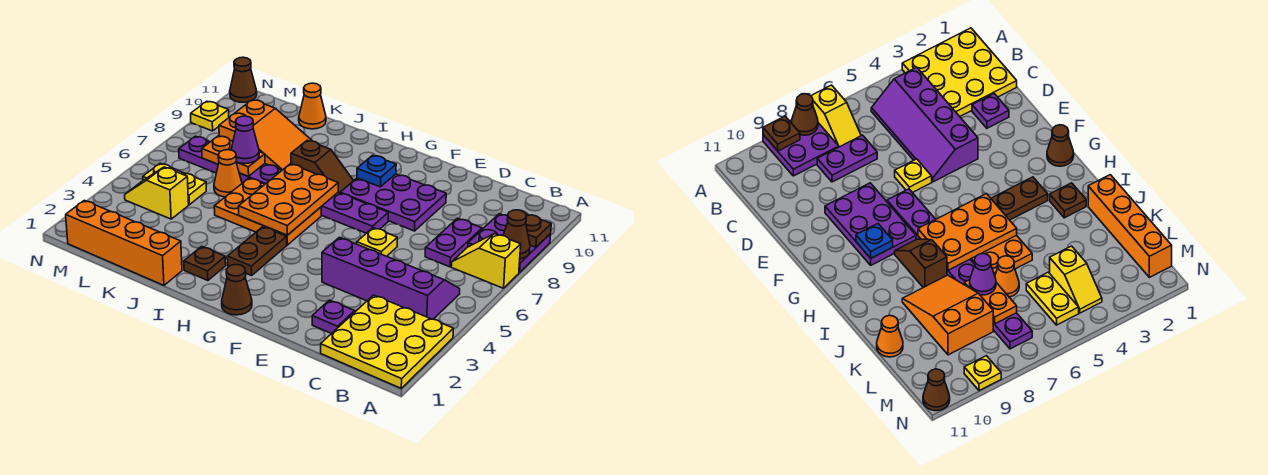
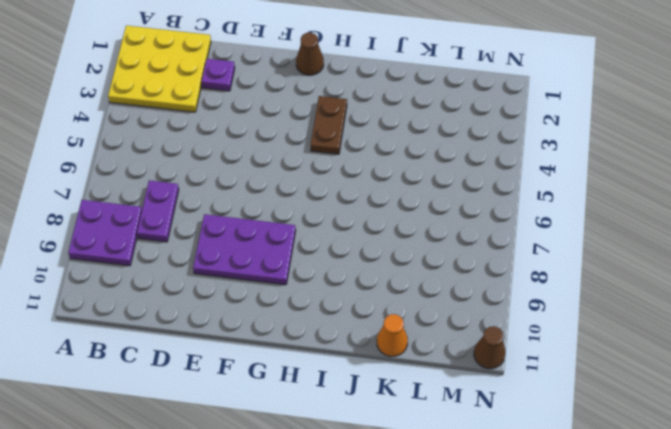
none -> yellow slope A7:B7 level 1 top A
none -> purple slope B4:E5 level 1 top 4
none -> yellow plate E6 level 1

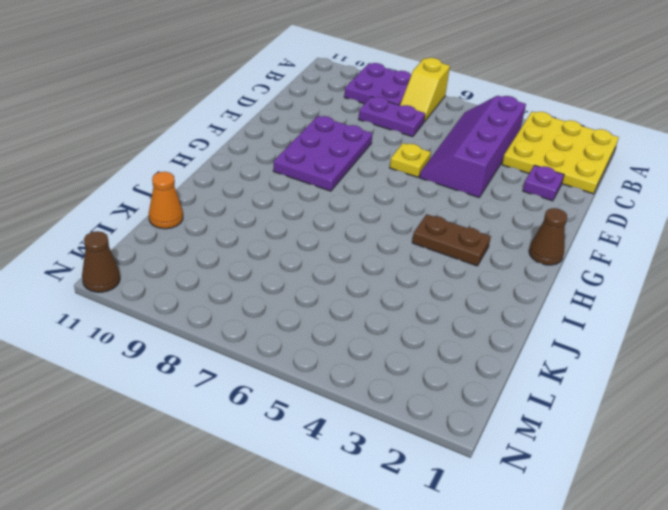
none -> purple plate F7:M7 level 1
none -> orange plate H5:J6 level 1
none -> brown slope H8:I8 level 1 top I

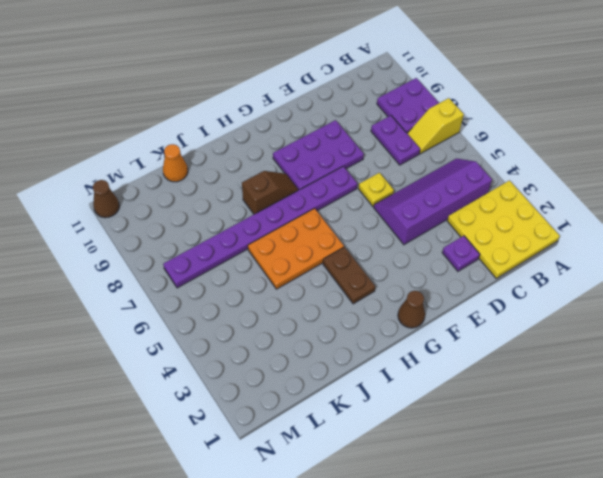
none -> brown plate I2 level 1
none -> orange brick J1:M1 level 1
none -> orange slope J8:L9 level 1 top L

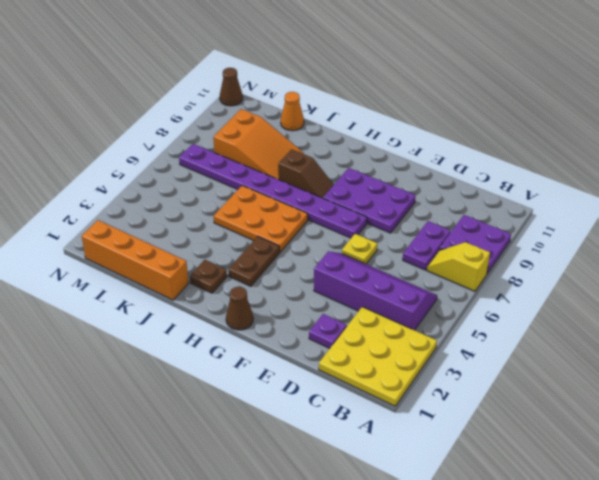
none -> orange cone K6 level 1
none -> yellow slope L4:M4 level 1 top L
none -> yellow plate L5:M5 level 1

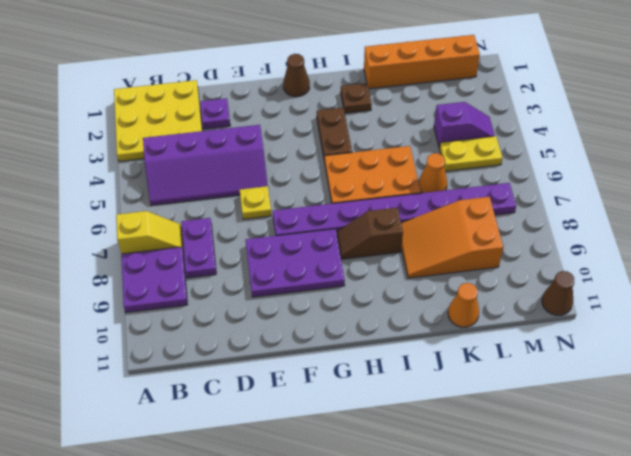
purple slope L4:M4 level 1 top L -> yellow slope L4:M4 level 1 top L
none -> yellow plate N9 level 1
none -> brown cone A8 level 2
none -> brown plate A9 level 2

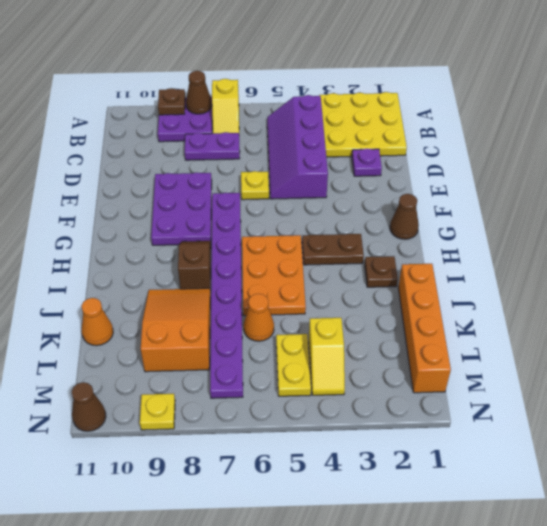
none -> blue plate G9 level 2
none -> orange plate H5:I7 level 2
none -> orange plate K7:L7 level 2

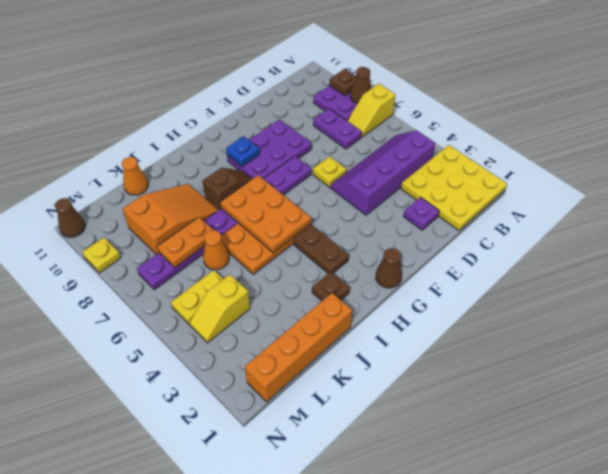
none -> purple cone K7 level 3

